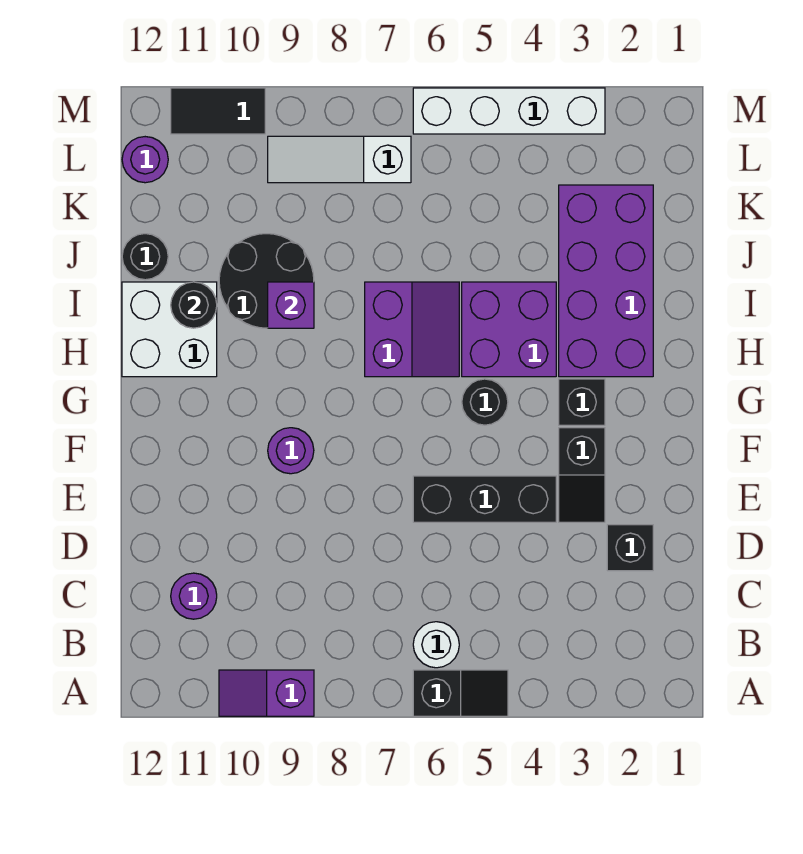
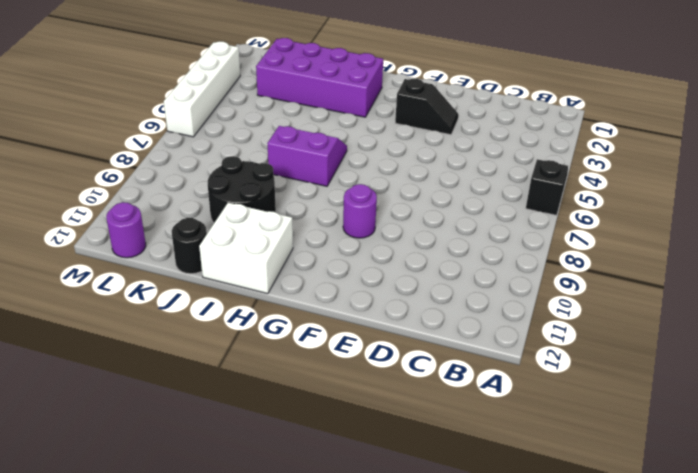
none -> purple slope A9:A10 level 1 top 9
none -> white round brick B6 level 1
none -> purple round brick C11 level 1

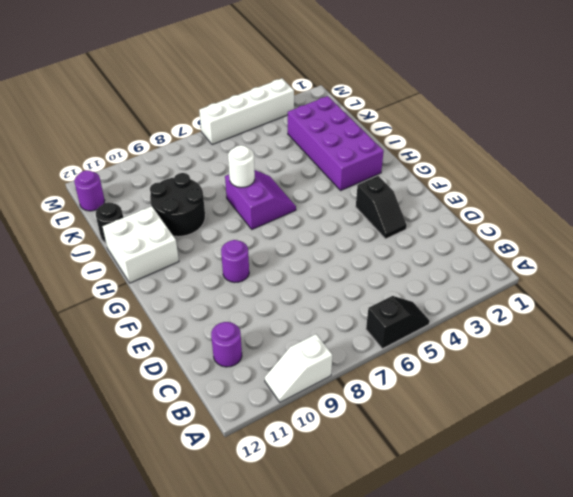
white slope A9:A10 level 1 top 9 -> purple slope A9:A10 level 1 top 9
white round brick I7 level 2 -> white round brick B6 level 1
none -> black brick D2 level 1
none -> black brick E4:E6 level 1
none -> black brick G3 level 1

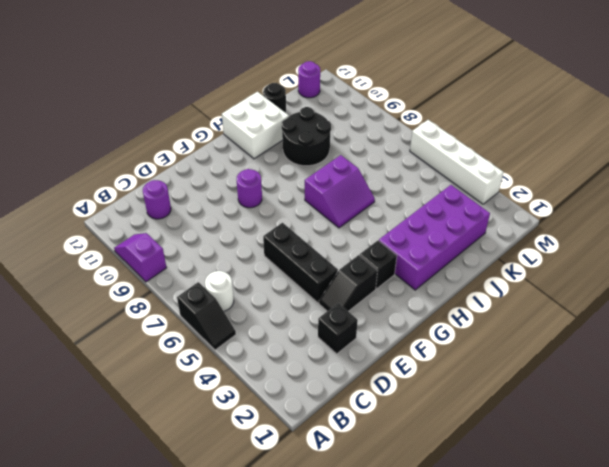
none -> black round brick G5 level 1
none -> purple brick H4:I5 level 1
none -> white slope L7:L9 level 1 top 7

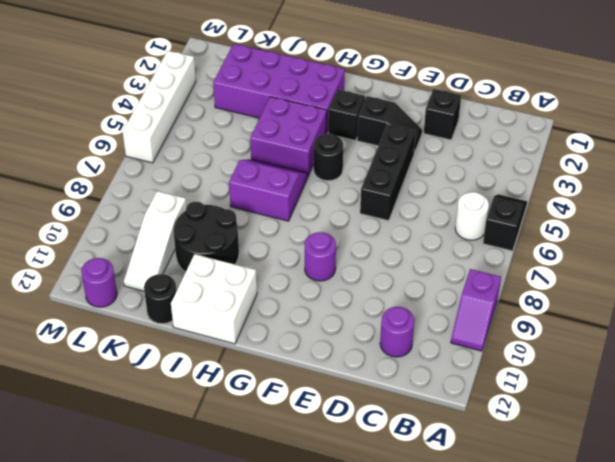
white slope K9:K11 level 1 top 9 -> white slope L7:L9 level 1 top 7
none -> black tile M10:M11 level 1
none -> purple brick I9 level 2
none -> black round brick I11 level 2

